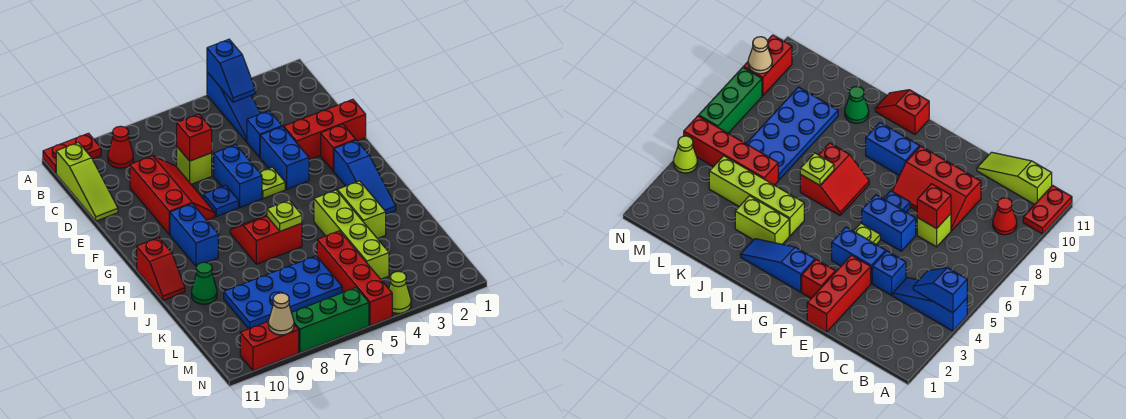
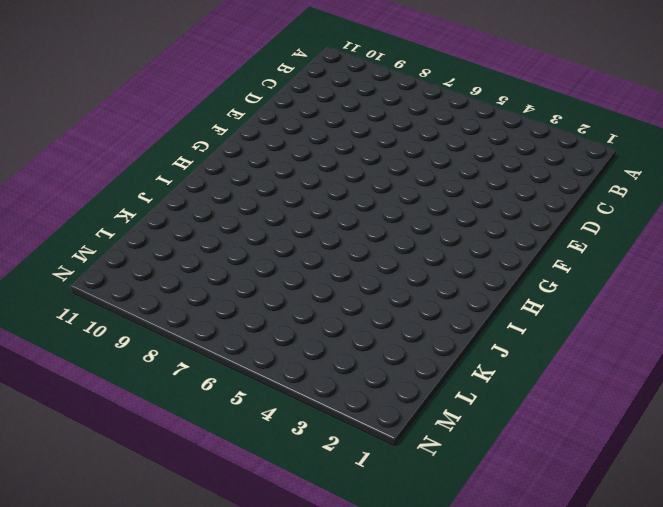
none -> blue slope A4:C4 level 1 top A
none -> red plate A10:A11 level 1
none -> red cone B9 level 1

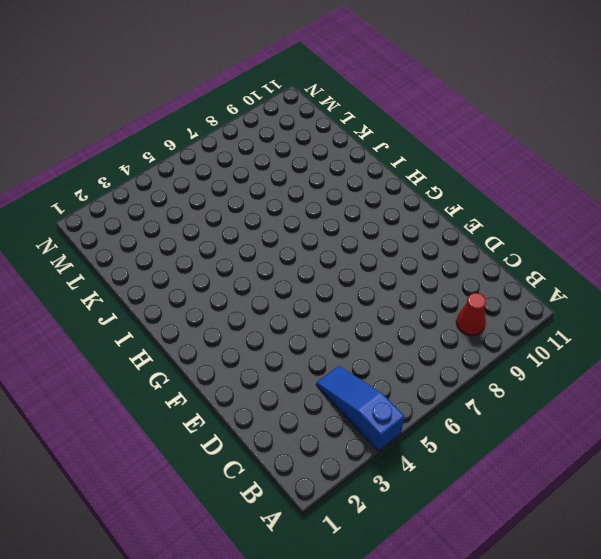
none -> red plate A10:A11 level 1
none -> lime slope B11:D11 level 1 top B
none -> blue brick D4 level 1

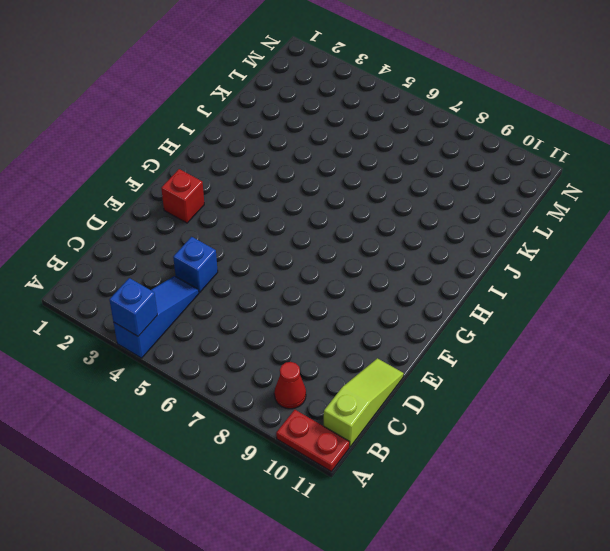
blue brick A4 level 2 -> blue slope A4:B4 level 2 top A
none -> lime brick D7 level 1
none -> red slope D8:F9 level 1 top 9
none -> red brick E1:E3 level 1

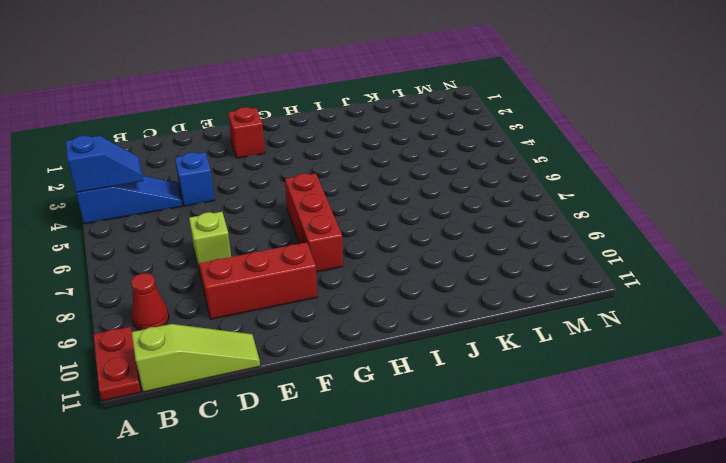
red brick G6:G8 level 1 -> red brick E1:E3 level 1
none -> blue brick E4:F4 level 1
none -> blue brick E6:F6 level 1
none -> lime plate F5 level 1

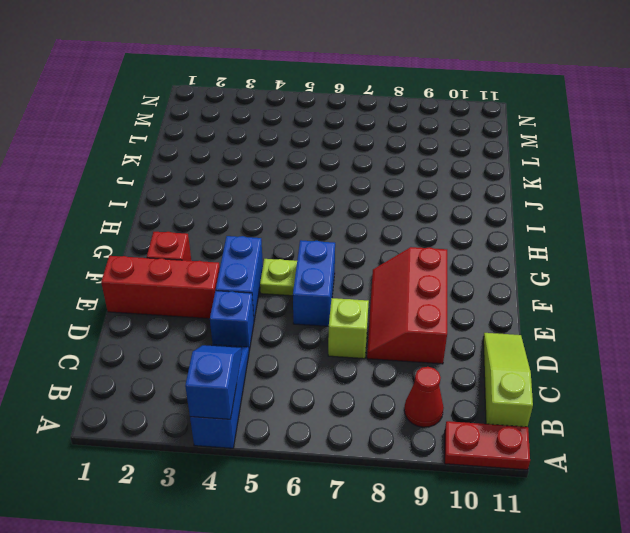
none -> blue plate F7 level 1
none -> blue slope G2:I2 level 1 top G
none -> blue brick G9:H9 level 1

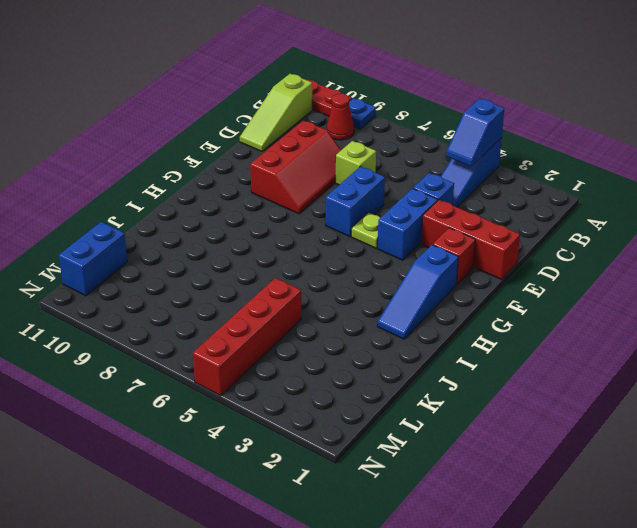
blue plate A9 level 1 -> blue plate F7 level 1
blue brick L11:M11 level 1 -> blue brick G9:H9 level 1
none -> red slope H6:I7 level 1 top I
none -> red slope H11:I11 level 1 top H
none -> lime brick I3:J3 level 1

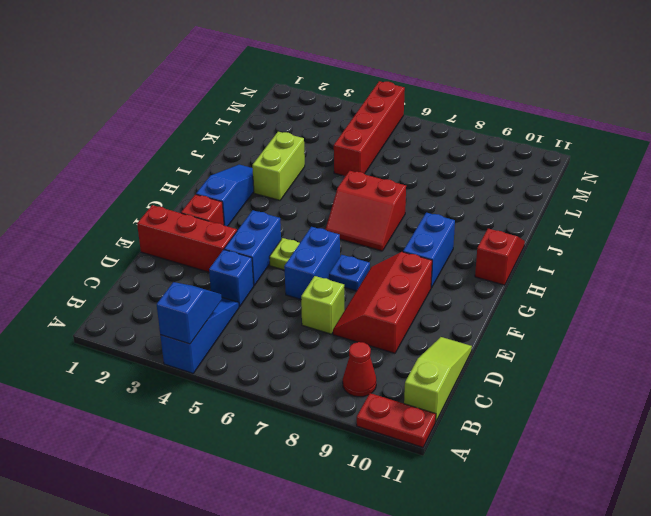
none -> lime brick I4:L4 level 1
none -> green cone J10 level 1
none -> blue plate K6:L9 level 1

